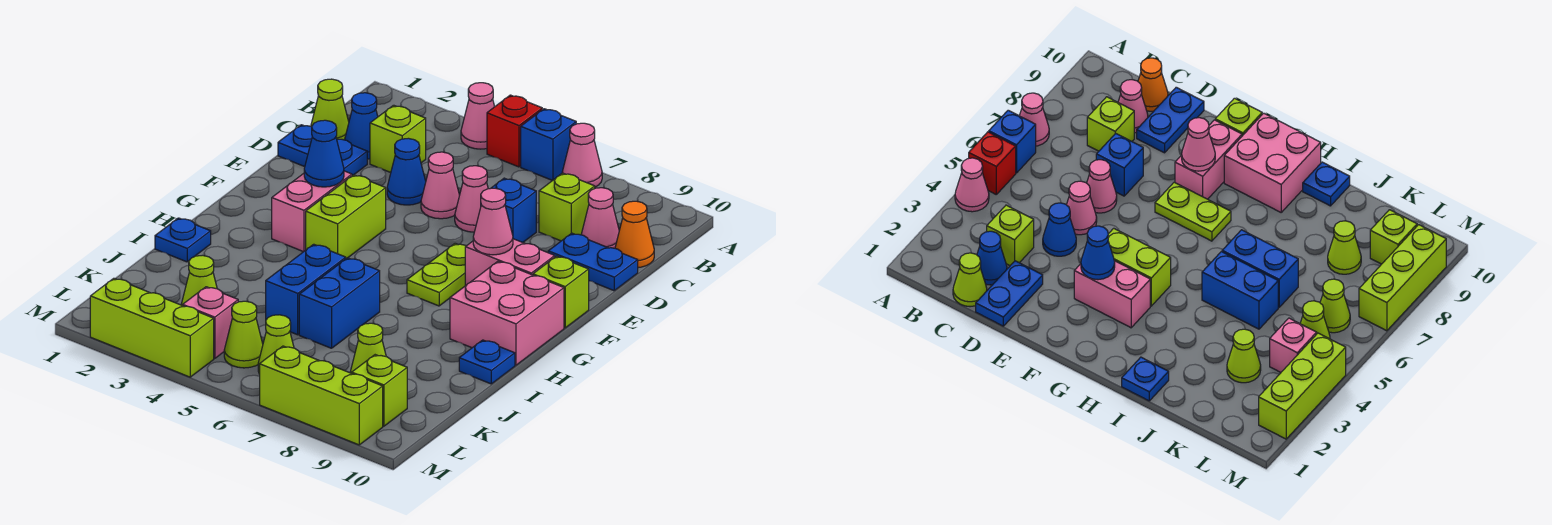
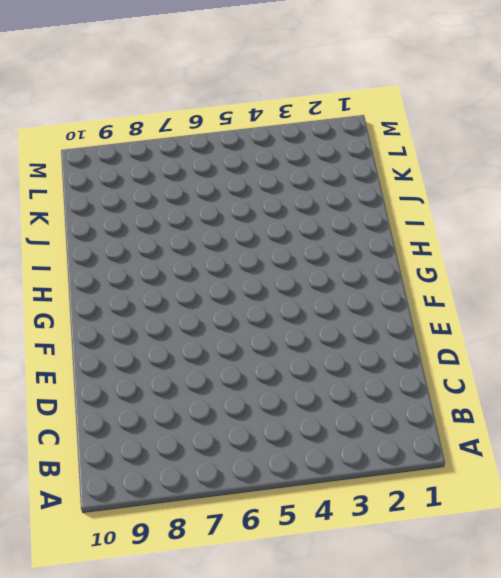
none -> pink cone A4 level 1
none -> red brick A5 level 1
none -> blue brick A6 level 1
none -> pink cone A7 level 1

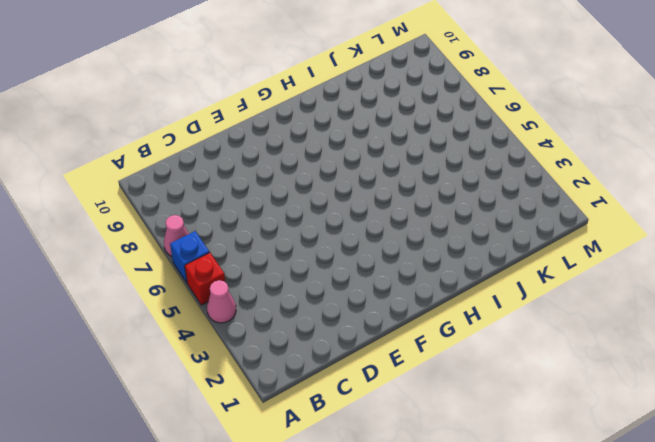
none -> lime cone C1 level 1
none -> blue cone C2 level 1
none -> lime brick C3 level 1
none -> lime brick C8 level 1

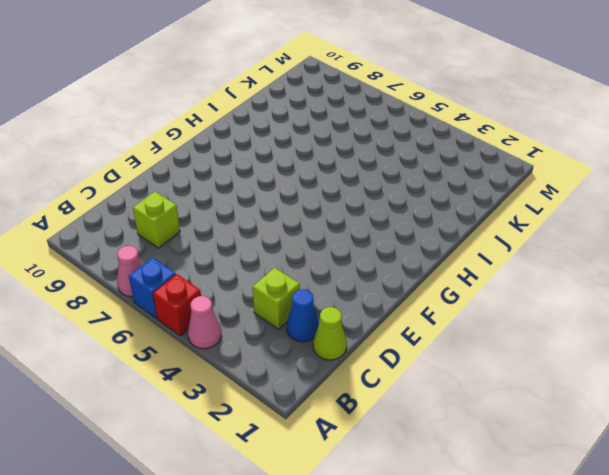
none -> pink cone C9 level 1
none -> orange cone C10 level 1
none -> blue plate D1:D2 level 1
none -> blue cone D4 level 1

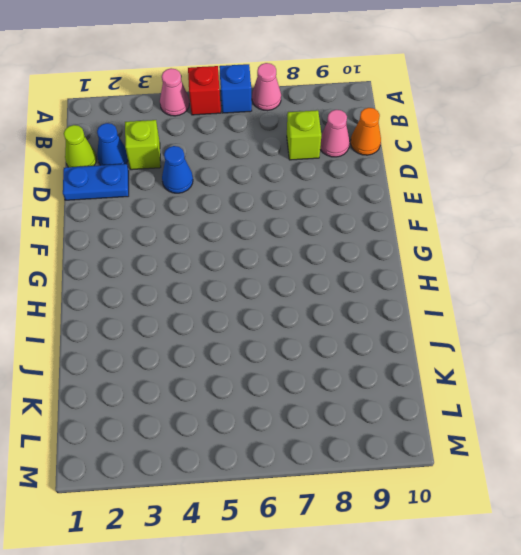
none -> pink cone D5 level 1
none -> pink cone D6 level 1
none -> blue brick D7 level 1
none -> blue plate D9:D10 level 1

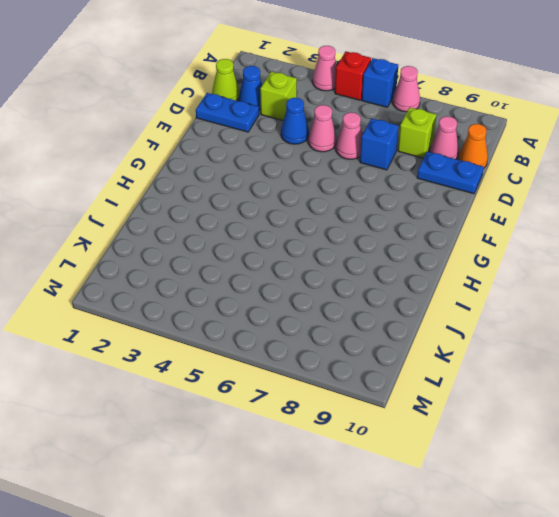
none -> pink brick F3:G3 level 1
none -> lime brick F4:G4 level 1
none -> lime plate F7:G7 level 1
none -> pink brick F8:F9 level 1

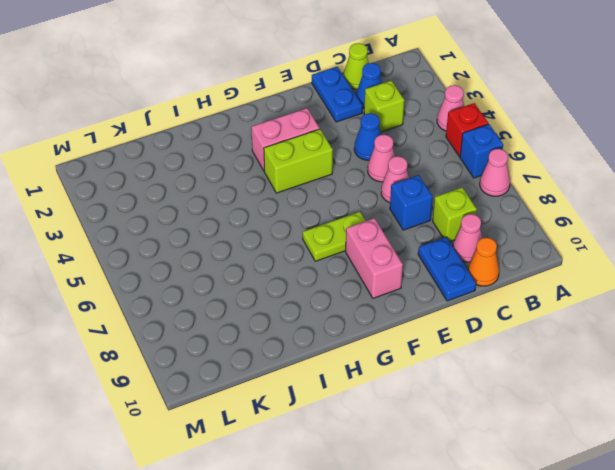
none -> lime brick F10 level 1
none -> pink brick G9:H10 level 1
none -> blue plate I1 level 1
none -> blue brick I5:J5 level 1

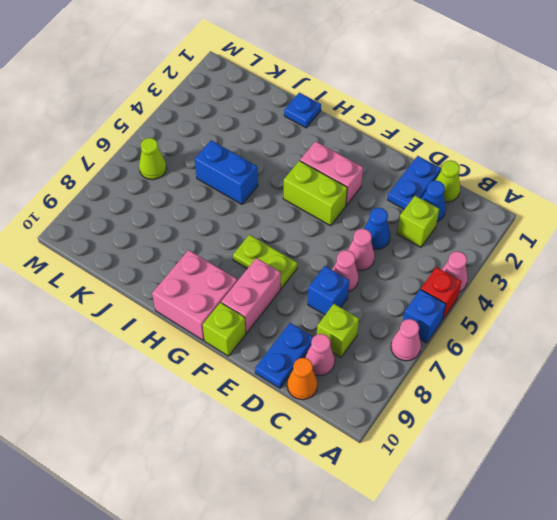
none -> blue brick I6:J6 level 1
none -> blue plate I10 level 1
none -> lime cone K3 level 1
none -> lime cone K8 level 1

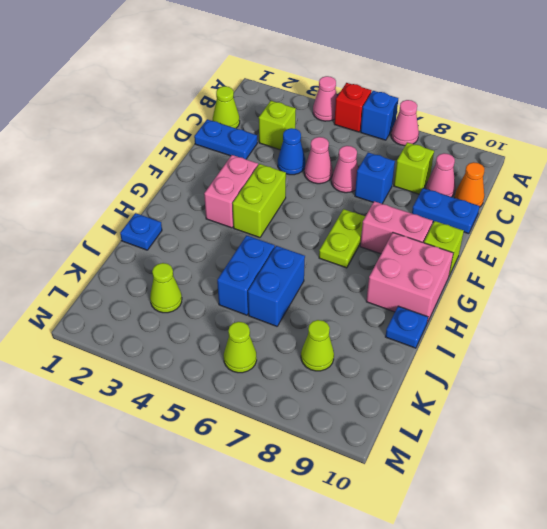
none -> blue cone C2 level 1
none -> pink brick L4 level 1
none -> lime cone L5 level 1
none -> lime brick L9 level 1

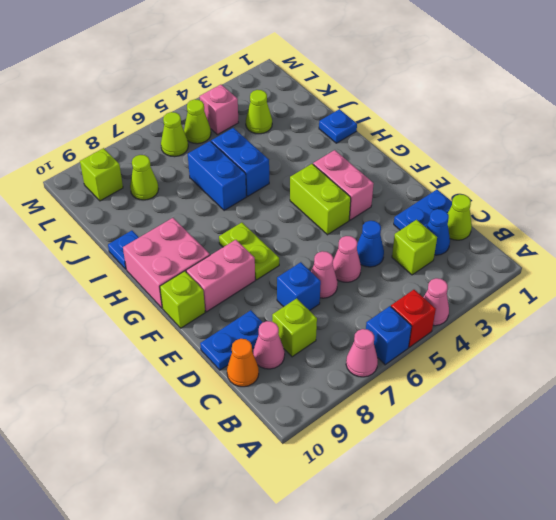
none -> lime brick M2:M4 level 1
none -> lime brick M7:M9 level 1
none -> blue cone F3 level 2
none -> pink cone F8 level 2

